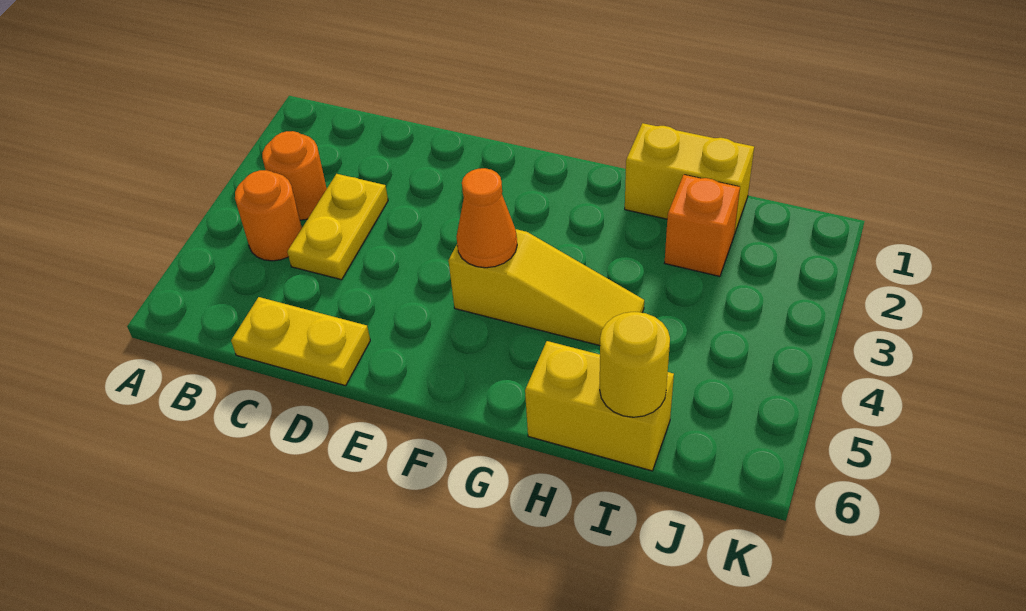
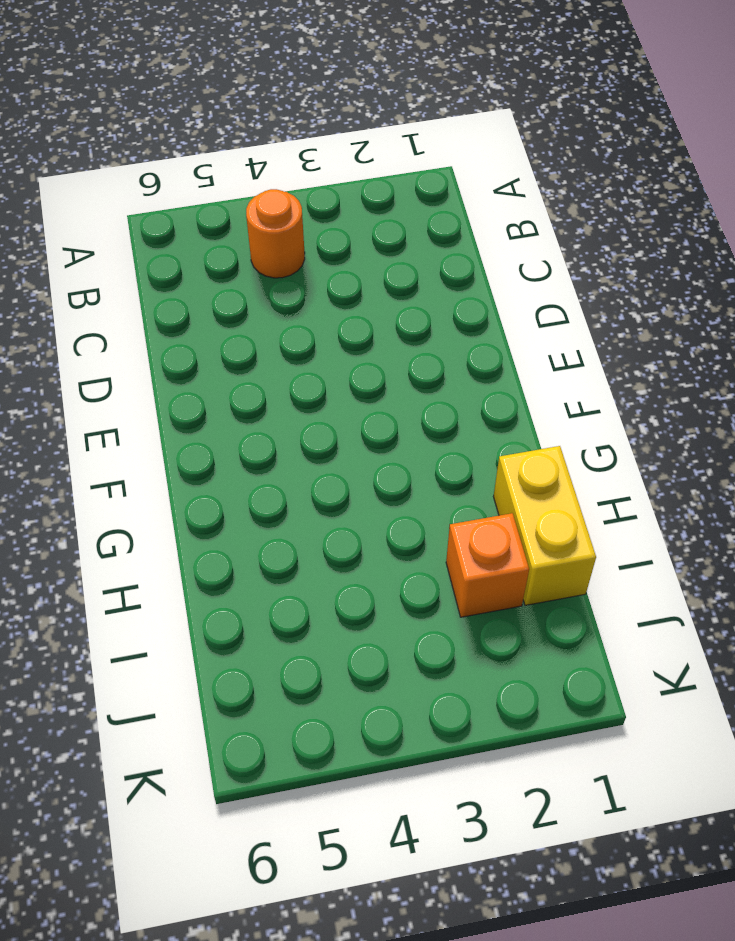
none -> orange round brick B3 level 1
none -> yellow plate C3:C4 level 1

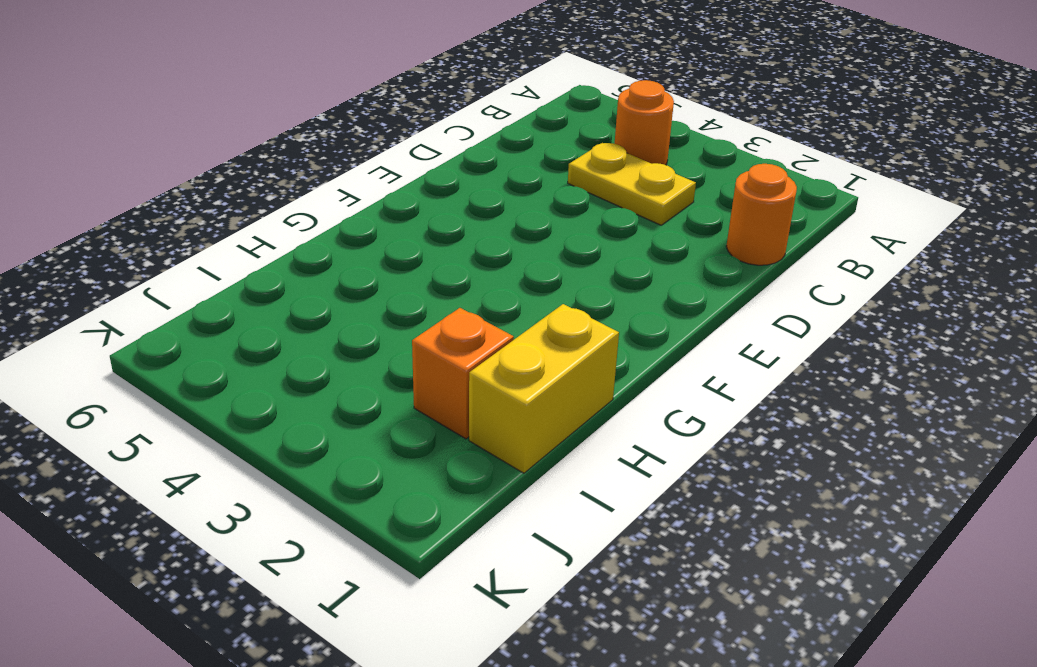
orange round brick C1 level 1 -> orange round brick B3 level 1
none -> yellow plate C6:D6 level 1
none -> yellow slope F4:H4 level 1 top F

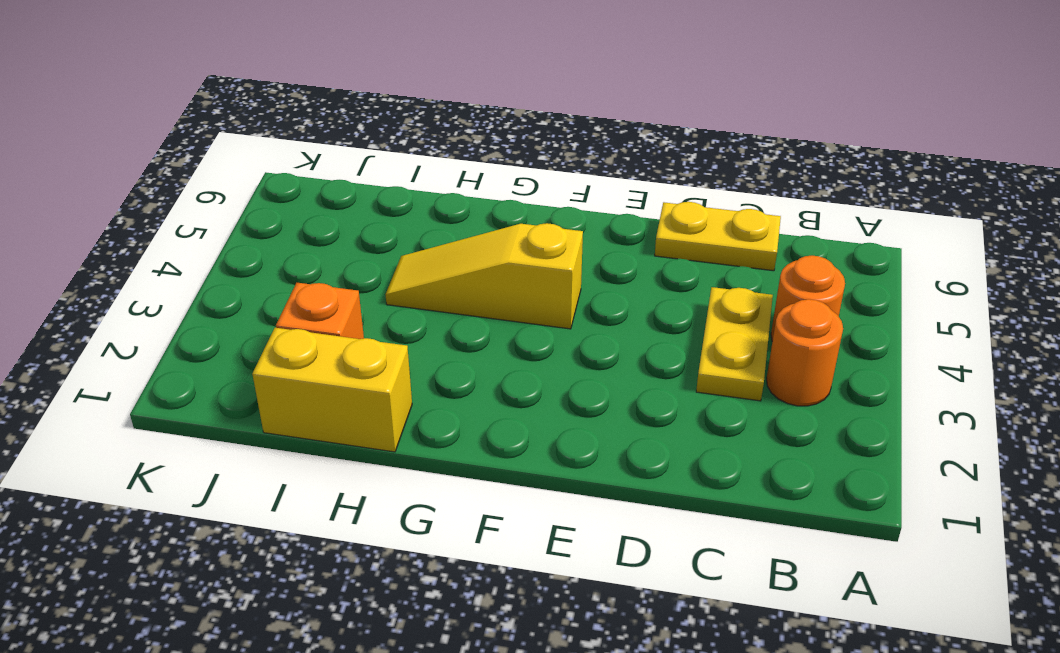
none -> yellow brick H6:I6 level 1
none -> orange cone F4 level 2

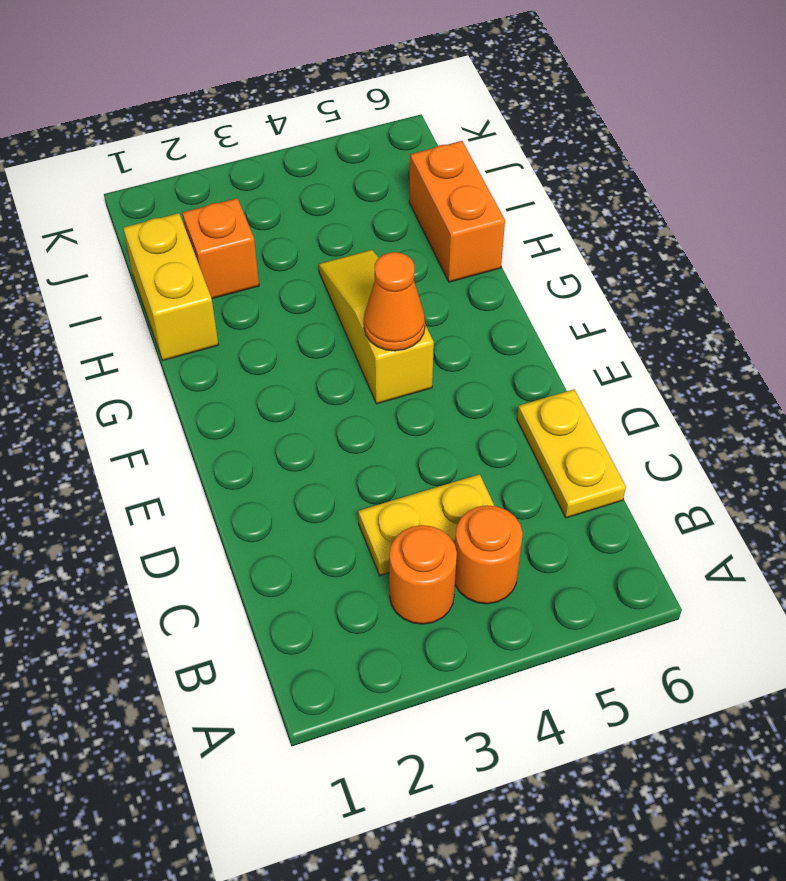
orange brick H6:I6 level 1 -> yellow brick H6:I6 level 1
none -> yellow round brick I6 level 2

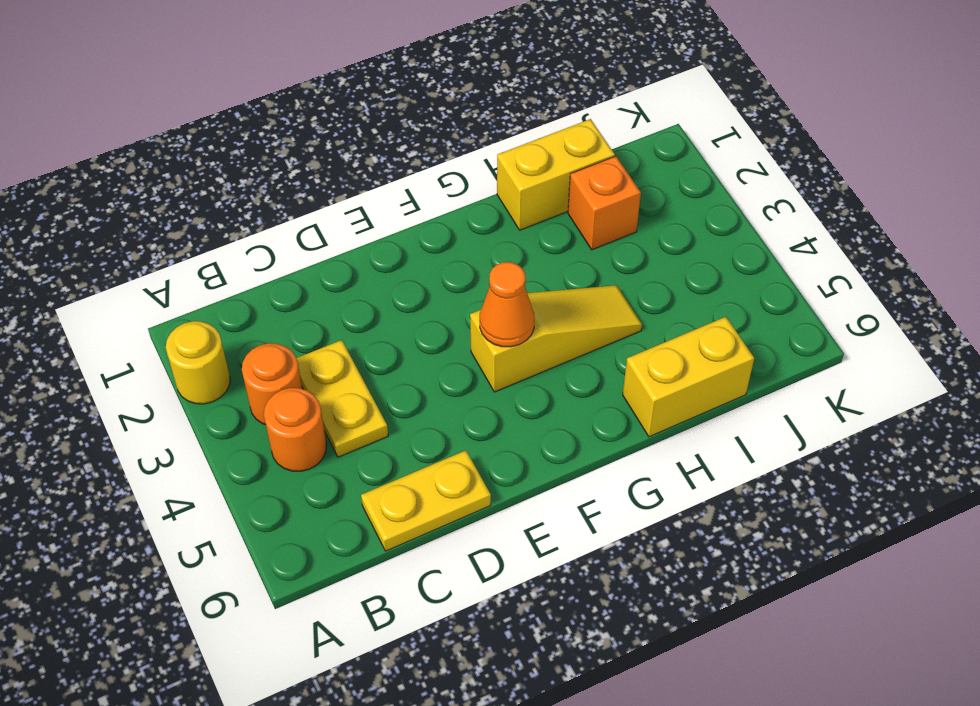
yellow round brick A2 level 1 -> yellow round brick I6 level 2

